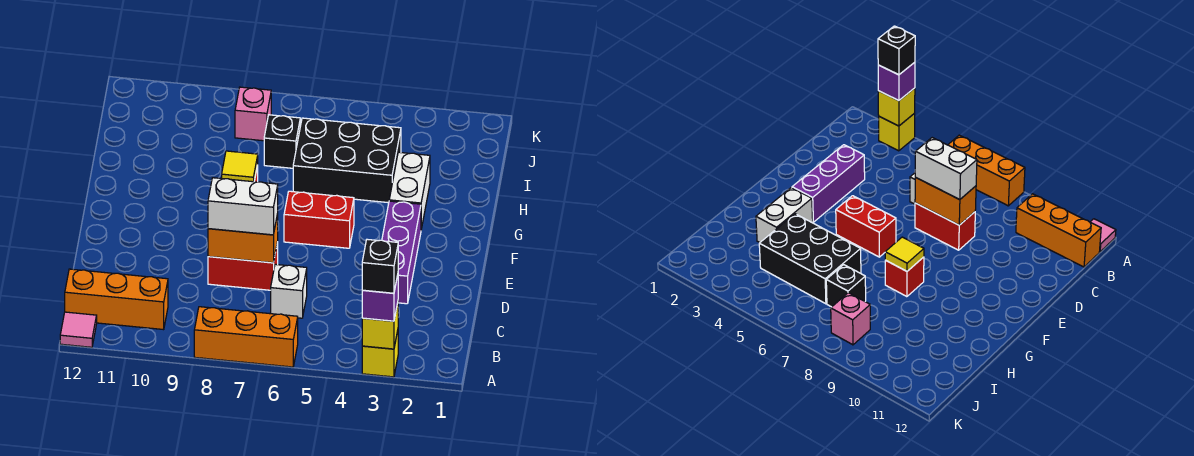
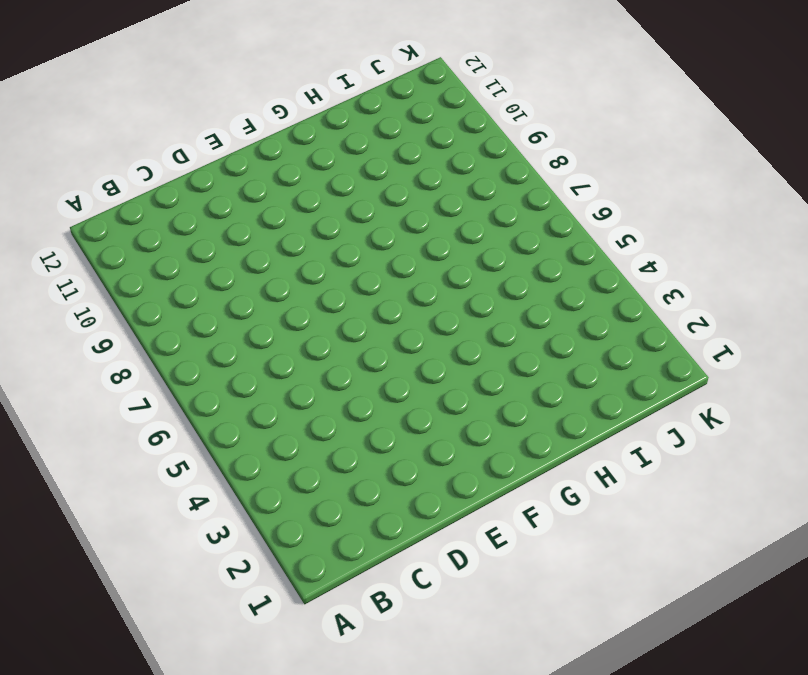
none -> yellow brick A3 level 1
none -> orange brick A6:A8 level 1
none -> pink tile A12 level 1

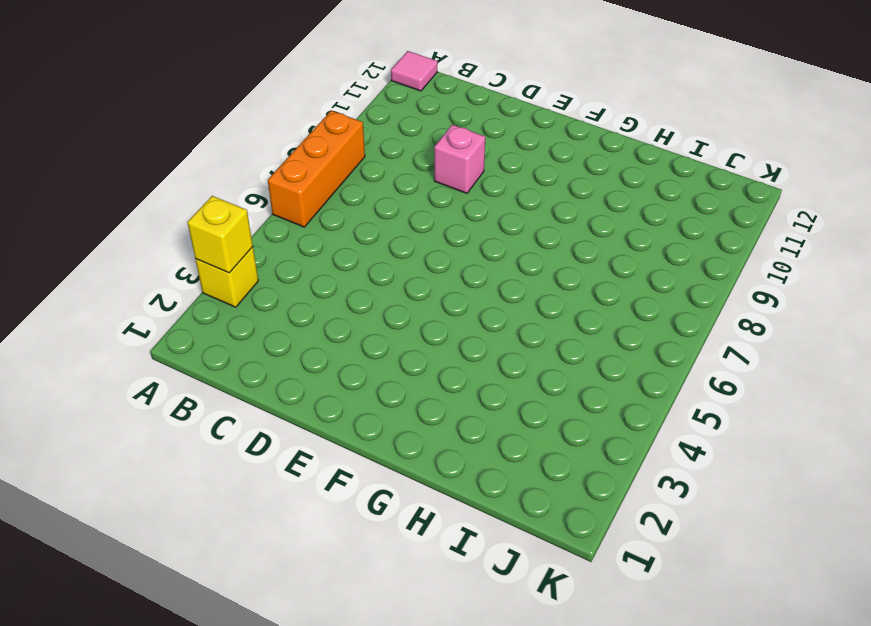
pink brick D9 level 1 -> pink brick J8 level 1
none -> orange brick B10:B12 level 1
none -> white brick C6 level 1
none -> purple brick D3:F3 level 1

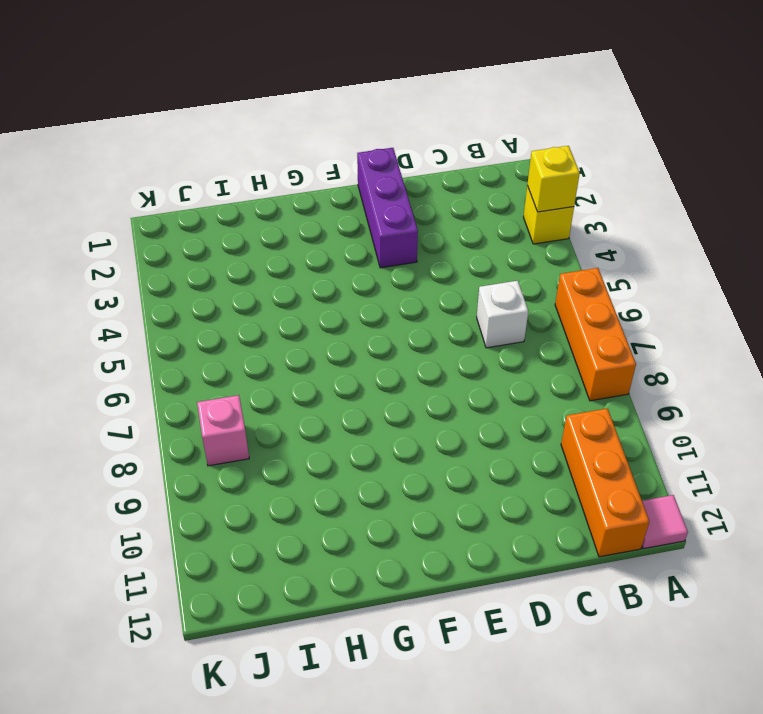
purple brick E1:E3 level 1 -> purple brick D3:F3 level 1
none -> red brick D7:D8 level 1
none -> red brick F5:F6 level 1
none -> white brick G3:H3 level 1

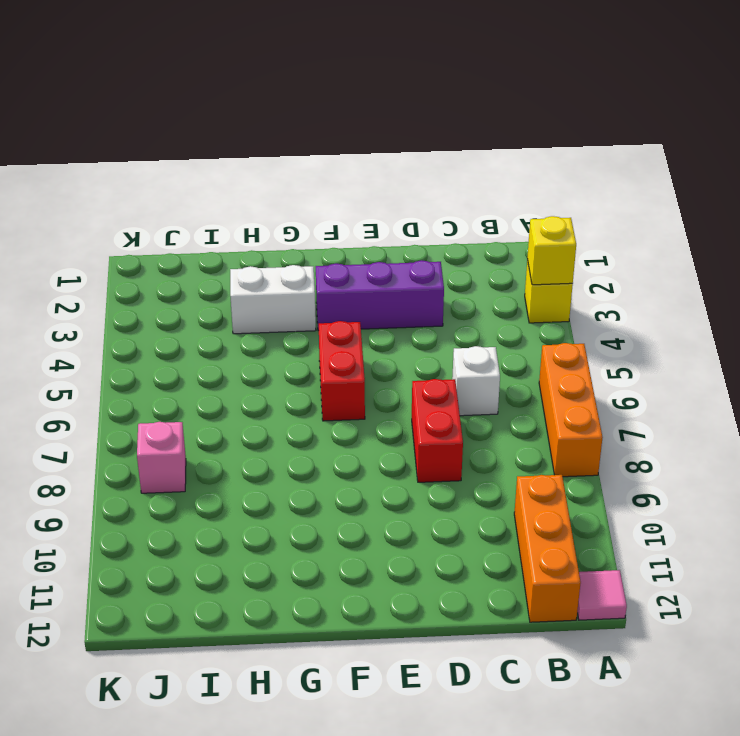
none -> red brick G8 level 1
none -> black brick H4:I6 level 1
none -> black brick I7 level 1

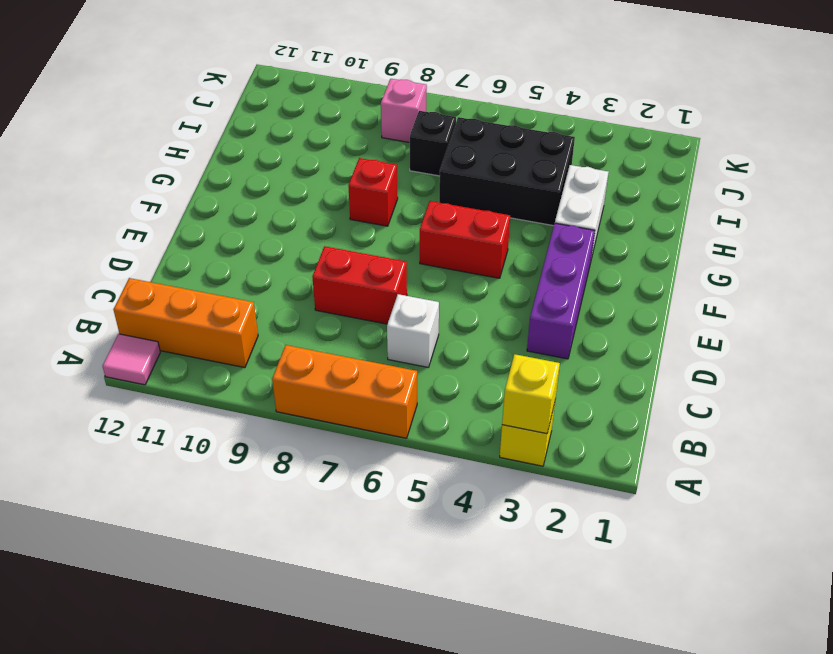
none -> orange brick D7:D8 level 2
none -> yellow tile G8 level 2
none -> purple brick A3 level 3

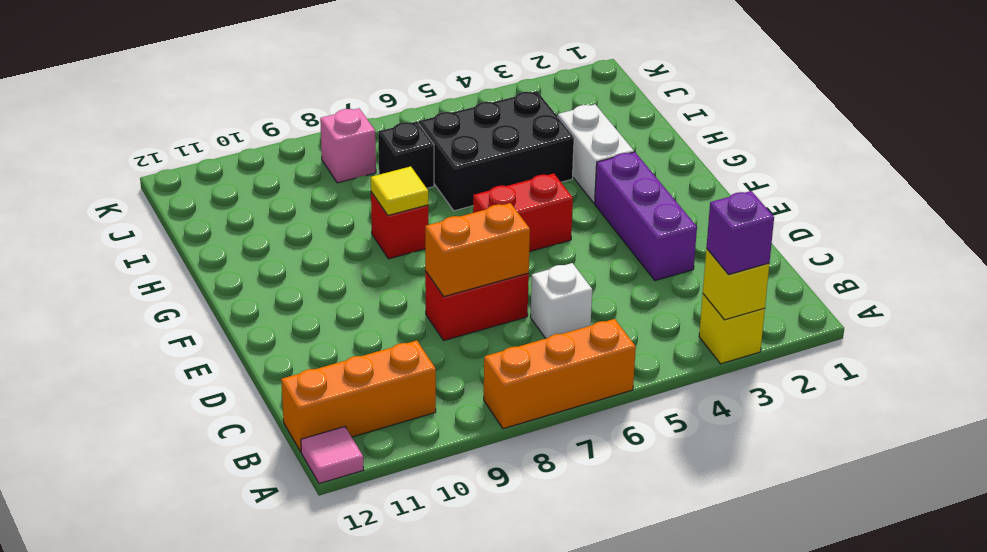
none -> white brick D7:D8 level 3
none -> black brick A3 level 4

